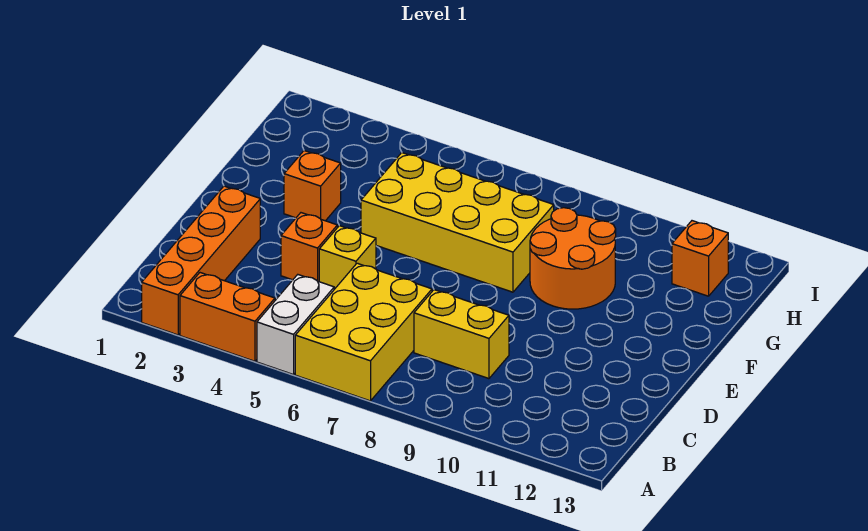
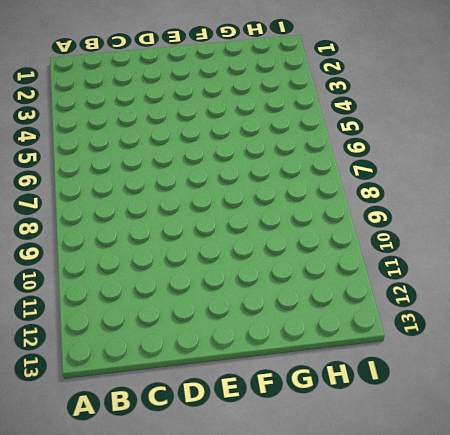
none -> orange brick A2:D2 level 1
none -> orange brick A3:A4 level 1

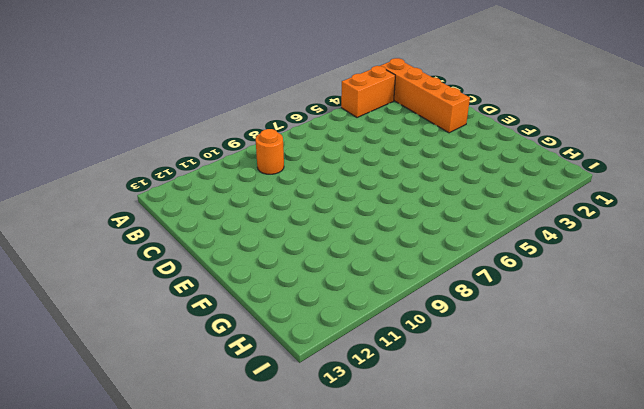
orange round brick B9 level 1 -> none
none -> white brick A5:B5 level 1
none -> yellow brick A6:C7 level 1

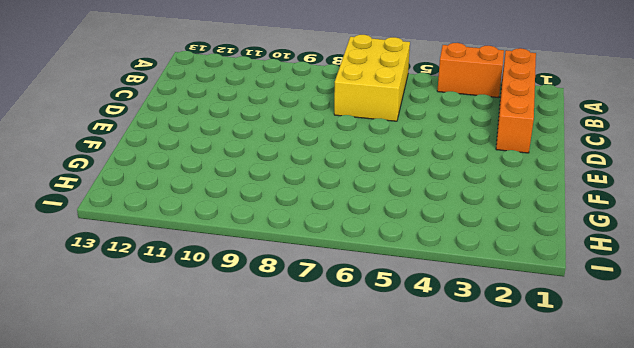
none -> white brick A5:B5 level 1
none -> yellow brick C8:C9 level 1

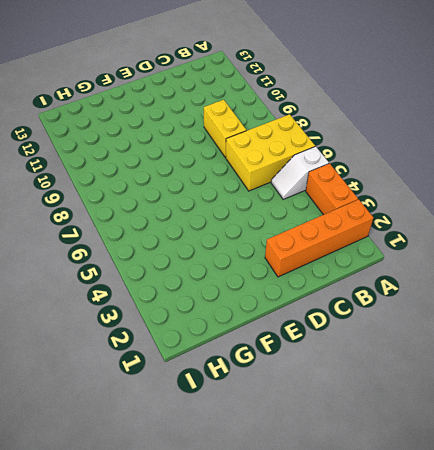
white slope A5:B5 level 1 top A -> white brick A5:B5 level 1
none -> orange brick D4 level 1
none -> yellow brick D5 level 1

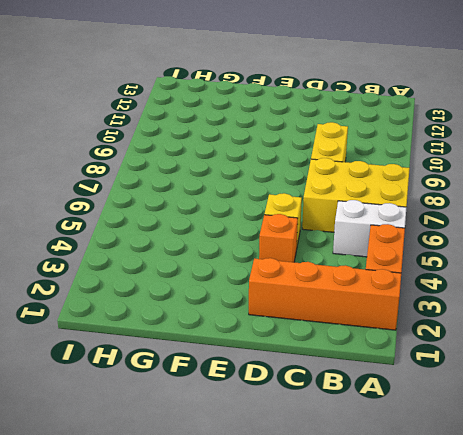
none -> orange brick F3 level 1
none -> yellow brick F5:G8 level 1

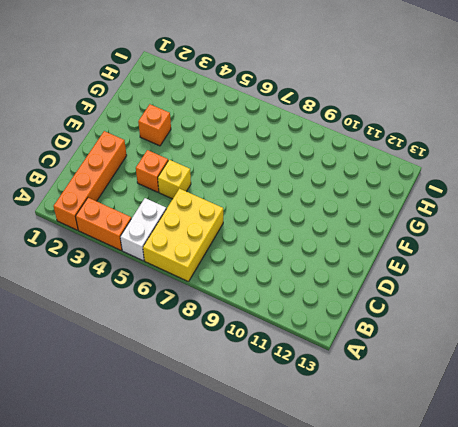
none -> yellow brick C8:C9 level 1
none -> yellow brick F5:G8 level 1

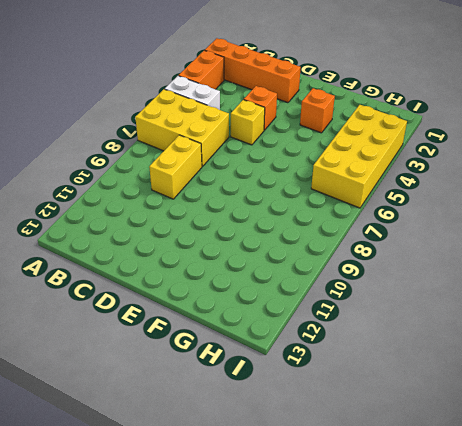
yellow brick H3:I6 level 1 -> yellow brick F5:G8 level 1
none -> orange round brick F9:G10 level 1
none -> orange brick H12 level 1

